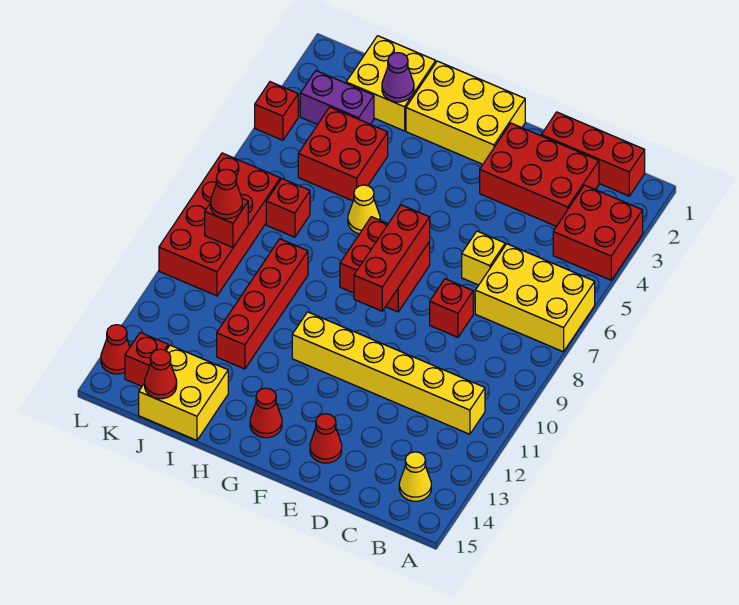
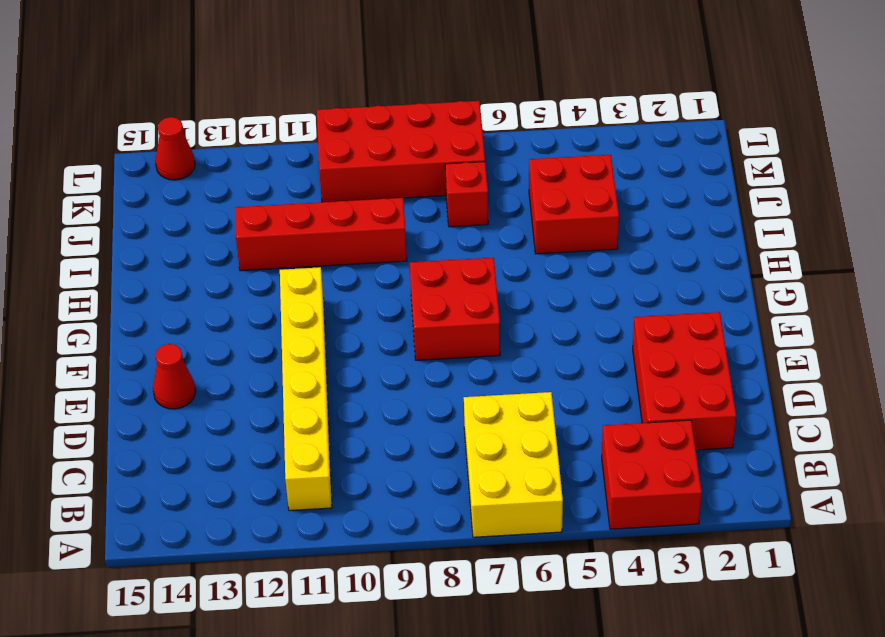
none -> red brick B1:D1 level 1
none -> yellow cone B14 level 1
none -> yellow brick D6 level 1

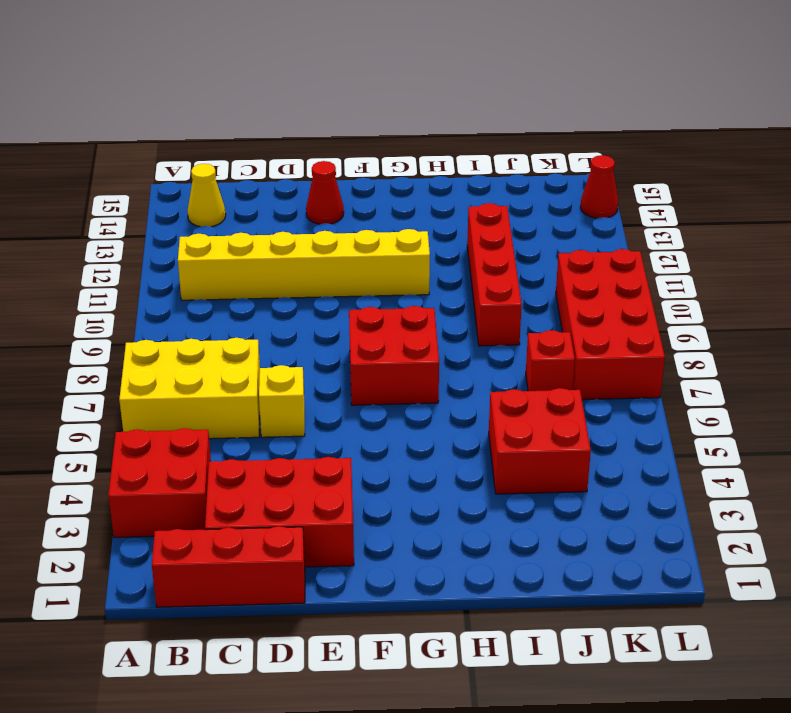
none -> red brick D8 level 1
none -> yellow brick F1:H2 level 1
none -> red cone G14 level 1

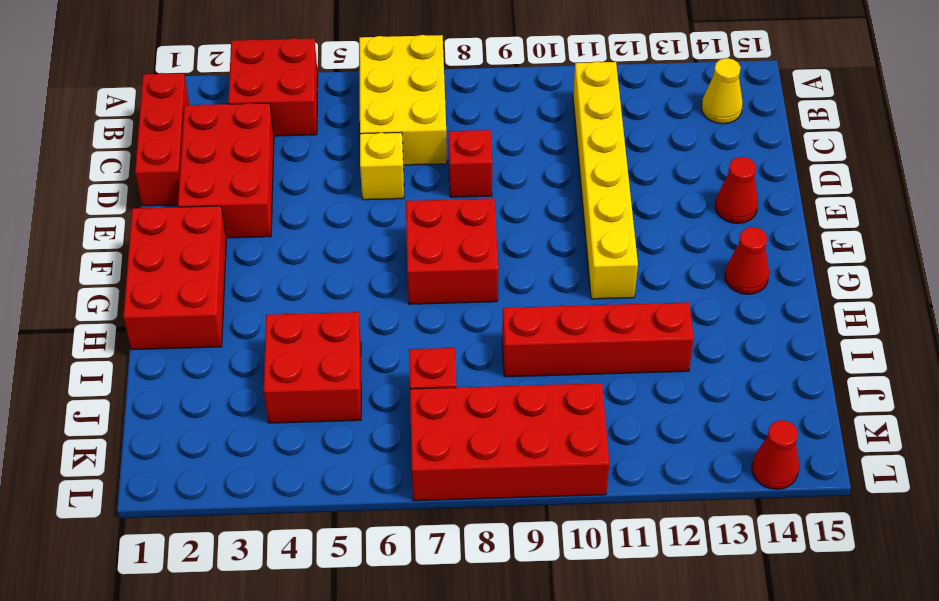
red brick F1:H2 level 1 -> yellow brick F1:H2 level 1
none -> yellow cone H6 level 1
none -> yellow brick I1:J2 level 1
none -> yellow brick I14:J15 level 1

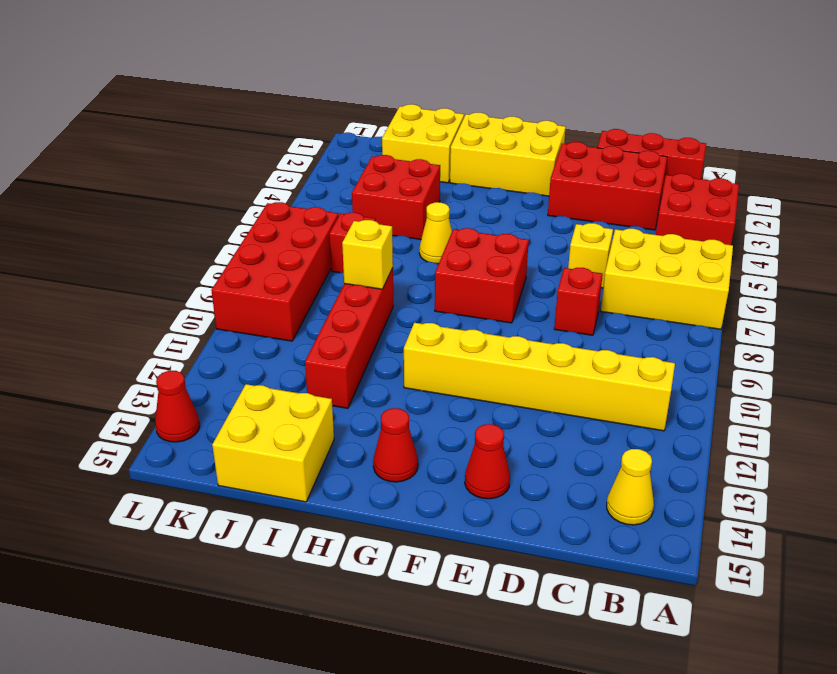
yellow brick I9 level 2 -> none
none -> purple brick J3:K3 level 1
none -> red brick K14 level 1
none -> red brick L4 level 1

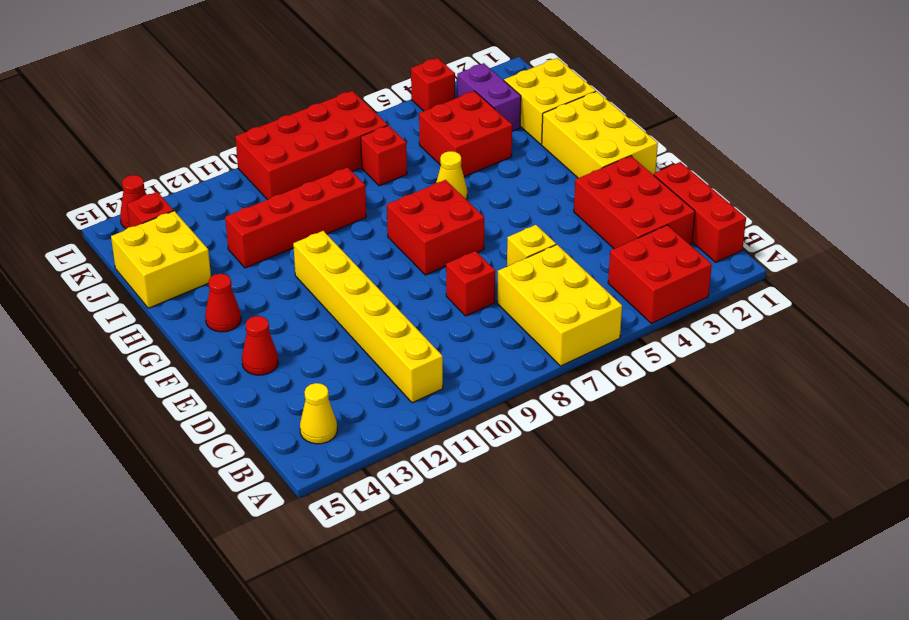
none -> red brick F7:F9 level 2
none -> purple cone I2 level 2
none -> red cone J15 level 2

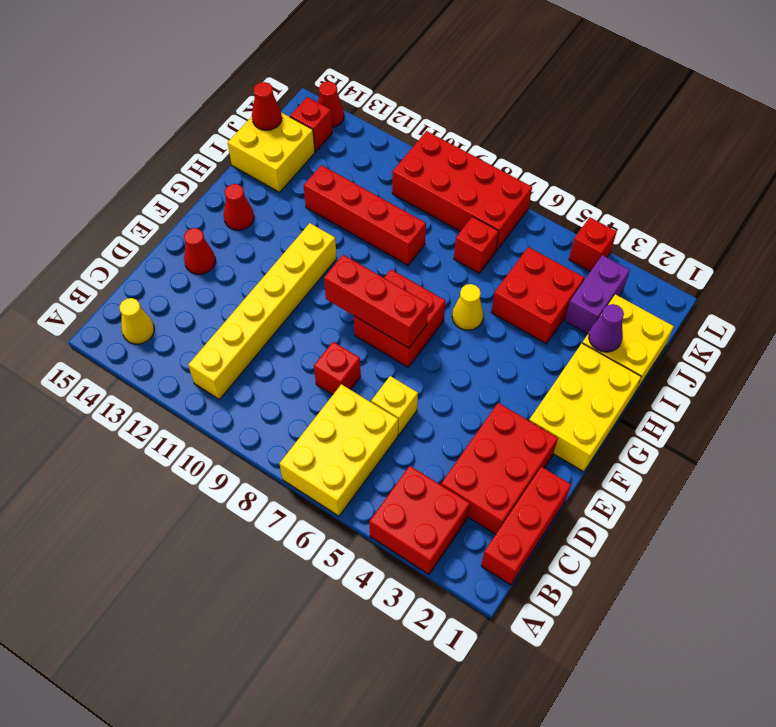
none -> red brick K9 level 2
none -> red cone K9 level 3

